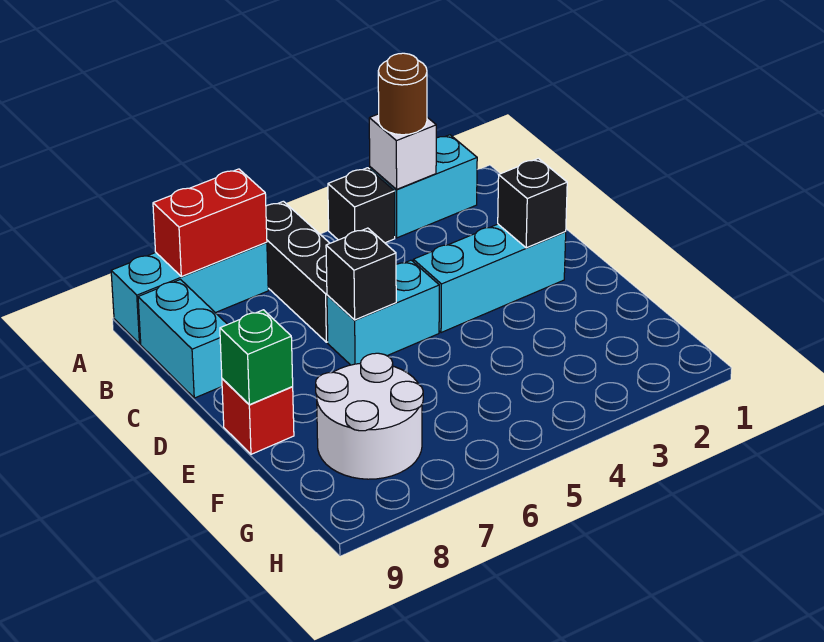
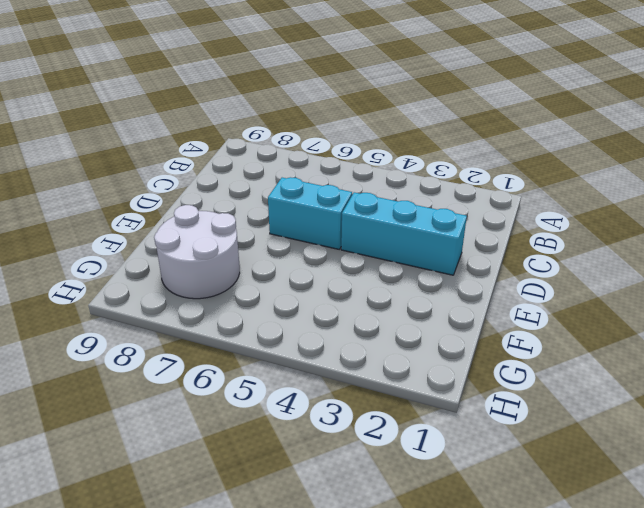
none -> cyan brick A2:A3 level 1
none -> black brick A4 level 1
none -> black brick A6:C6 level 1

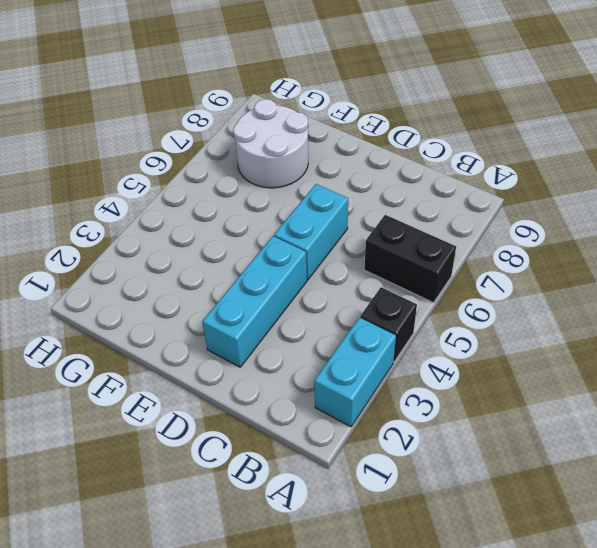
black brick A6:B6 level 1 -> black brick A6:C6 level 1
none -> cyan brick A7:A9 level 1
none -> cyan brick B9:C9 level 1
none -> red brick E9 level 1

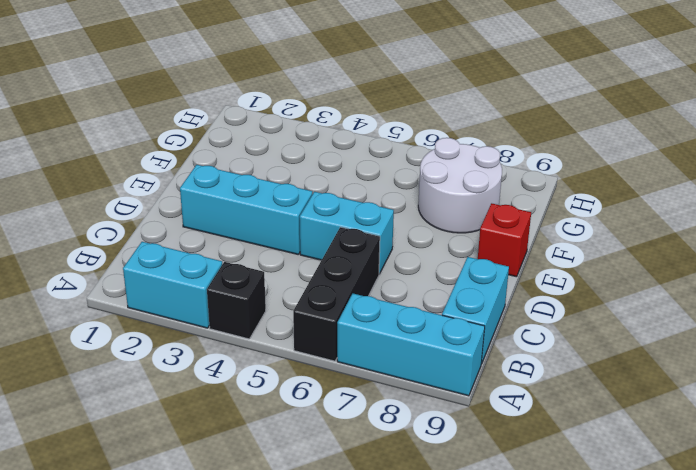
none -> white brick A3 level 2
none -> red brick A7:A8 level 2
none -> black brick D2 level 2

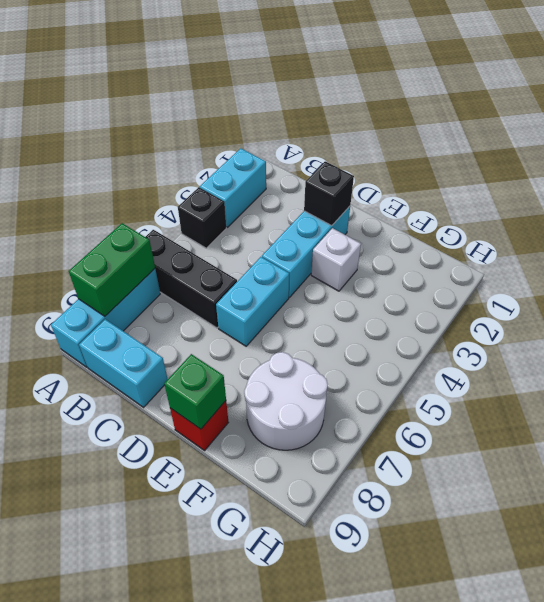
green brick A7:A8 level 2 -> red brick A7:A8 level 2
white brick E3 level 1 -> white brick A3 level 2
none -> black brick D6 level 2
none -> brown round brick A3 level 3

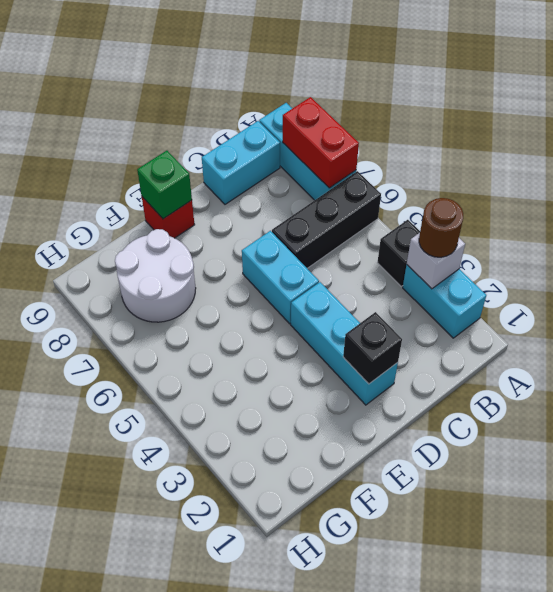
none -> black brick D6 level 2

